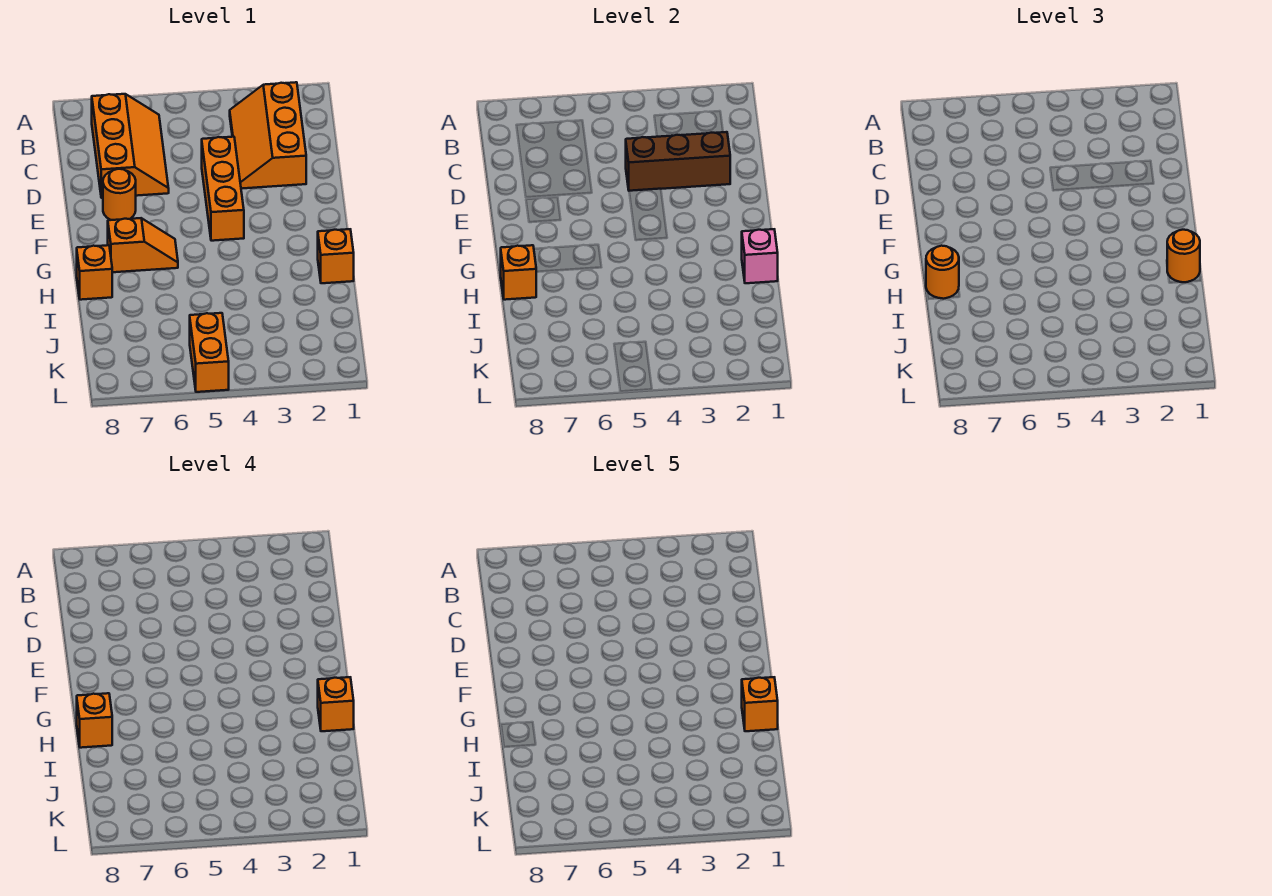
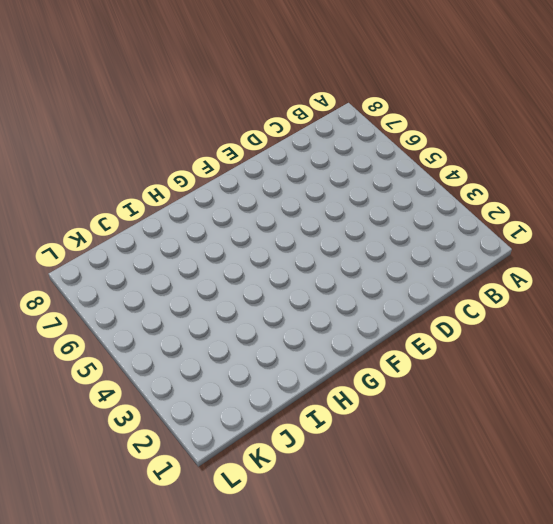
none -> orange slope B2:D3 level 1 top 2
none -> orange slope B6:D7 level 1 top 7
none -> orange brick D4:F4 level 1

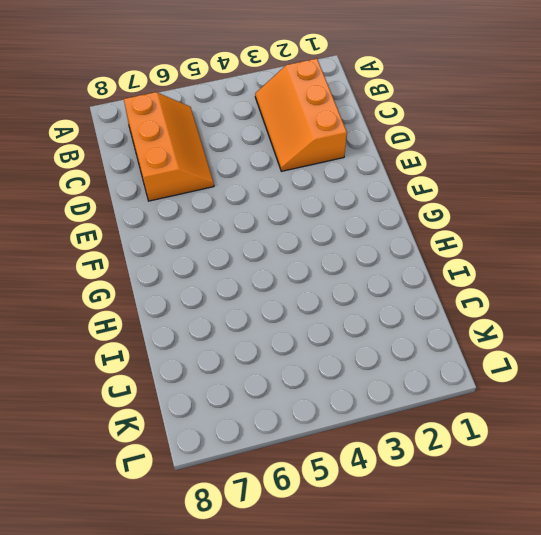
none -> orange brick D4:F4 level 1
none -> orange round brick E7 level 1
none -> orange slope G6:G7 level 1 top 7

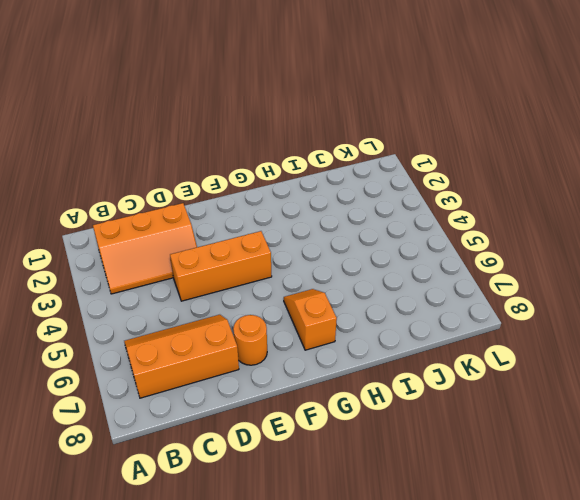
none -> orange brick H1 level 1
none -> orange brick H8 level 1
none -> orange brick K5:L5 level 1

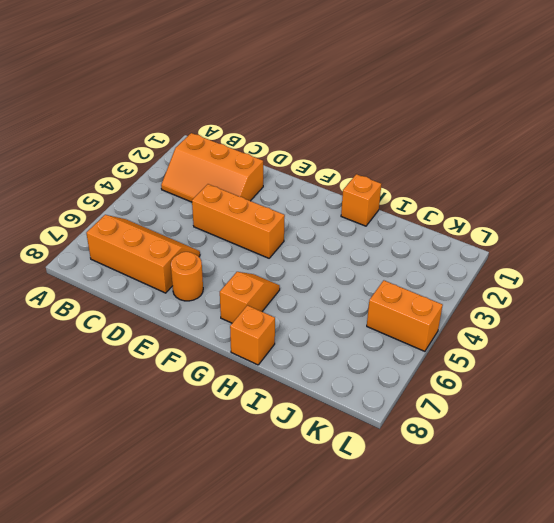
none -> brown brick D2:D4 level 2
none -> pink brick H1 level 2
none -> orange brick H8 level 2

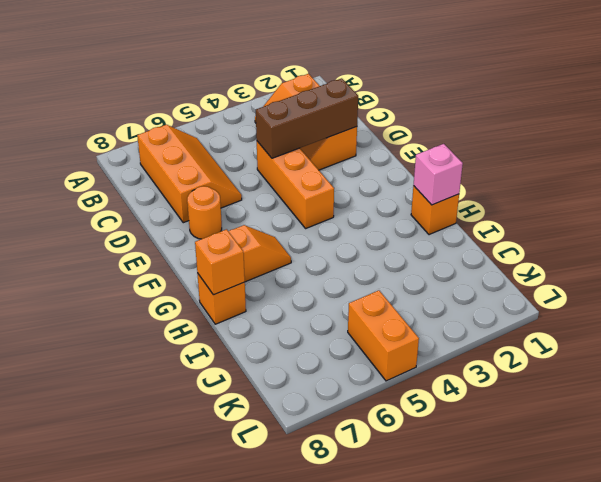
none -> orange round brick H1 level 3
none -> orange round brick H8 level 3
none -> orange brick H1 level 4

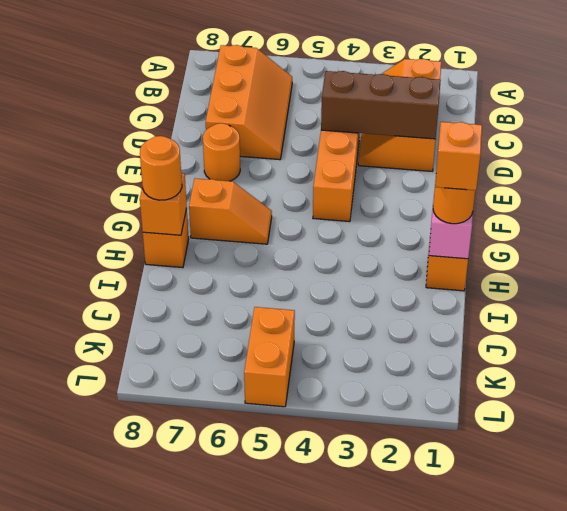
none -> orange brick H8 level 4
none -> orange brick H1 level 5

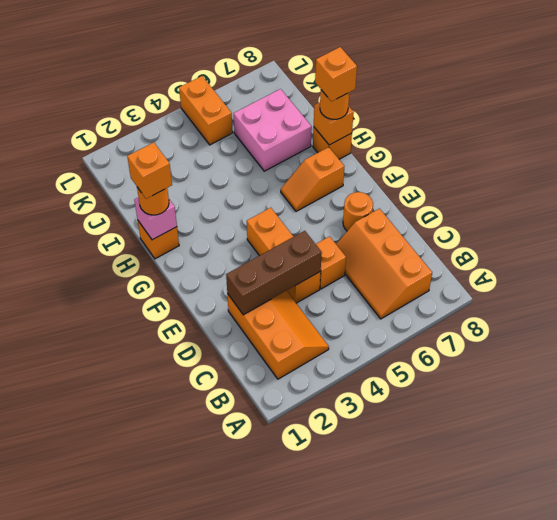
orange brick D5 level 1 -> orange brick H1 level 5
pink brick I6:J7 level 1 -> none

